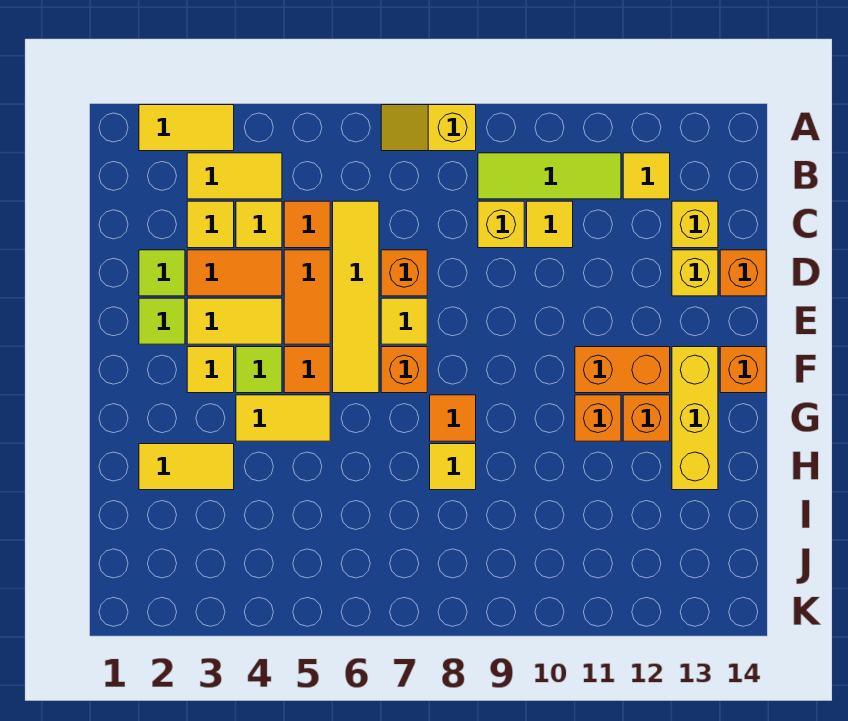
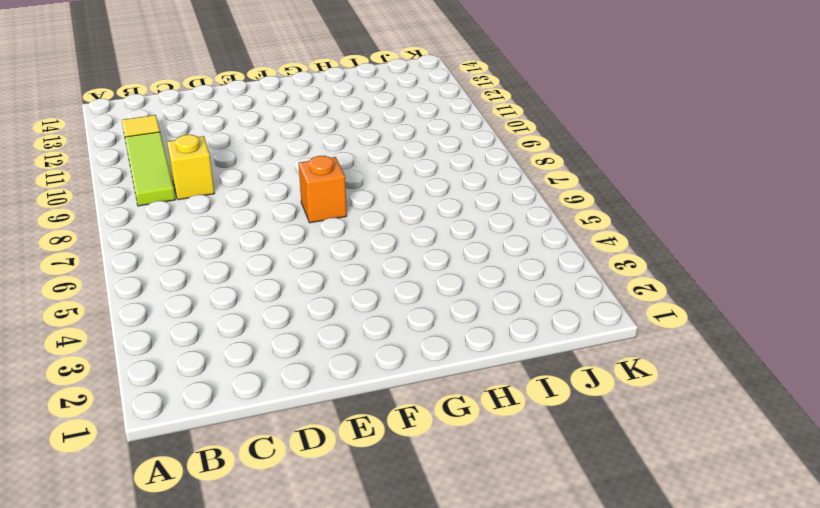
none -> yellow tile A2:A3 level 1
none -> yellow slope A7:A8 level 1 top 8
none -> yellow tile B3:B4 level 1
none -> yellow tile C3 level 1

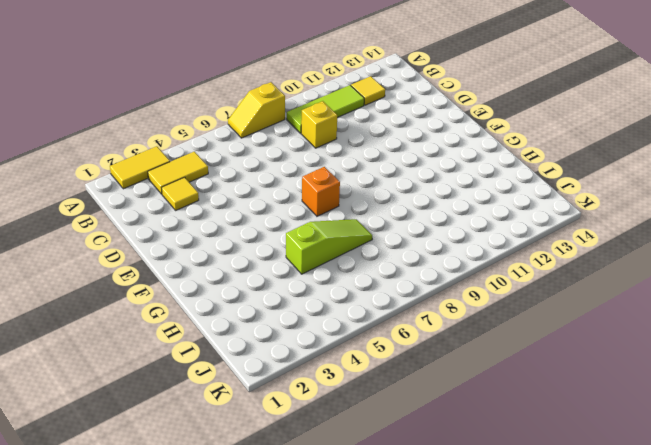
lime slope H5:H7 level 1 top 5 -> none
none -> yellow tile C4 level 1
none -> orange tile C5 level 1
none -> yellow tile C6:F6 level 1
none -> yellow tile C10 level 1

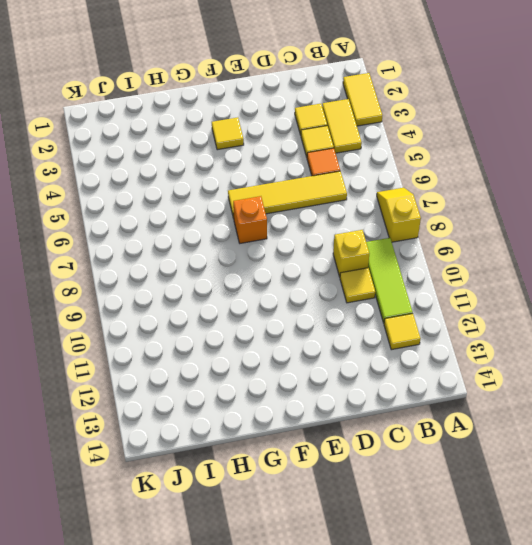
none -> yellow brick C13 level 1
none -> lime tile D2 level 1
none -> orange tile D3:D4 level 1
none -> orange tile D5:E5 level 1

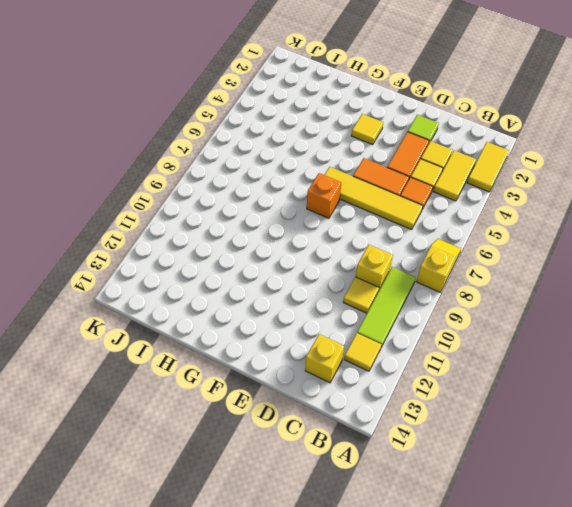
none -> orange brick D7 level 1
none -> yellow brick D13 level 1
none -> orange brick D14 level 1
none -> lime tile E2 level 1

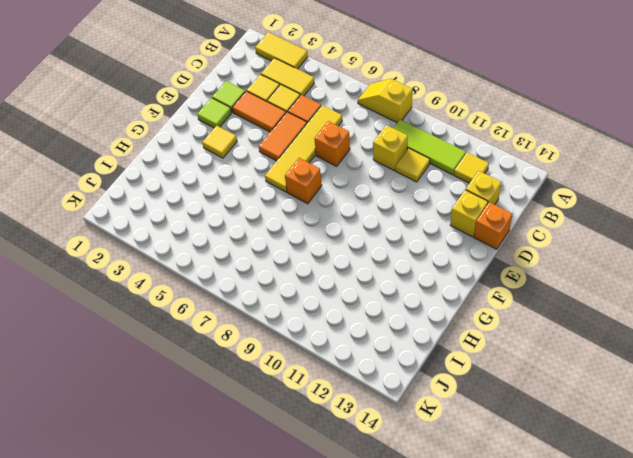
none -> yellow tile E3:E4 level 1
none -> yellow tile E7 level 1
none -> lime tile F4 level 1
none -> orange tile F5 level 1

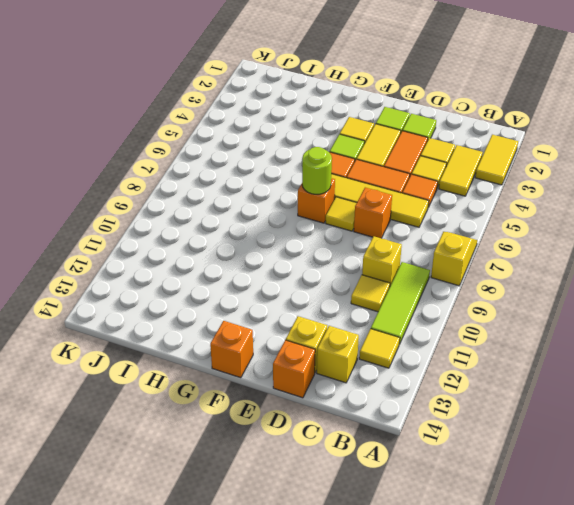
lime round brick F7 level 2 -> none
none -> orange brick F11:F12 level 1
none -> yellow brick F13:H13 level 1
none -> yellow tile G4:G5 level 1
none -> orange tile G8 level 1

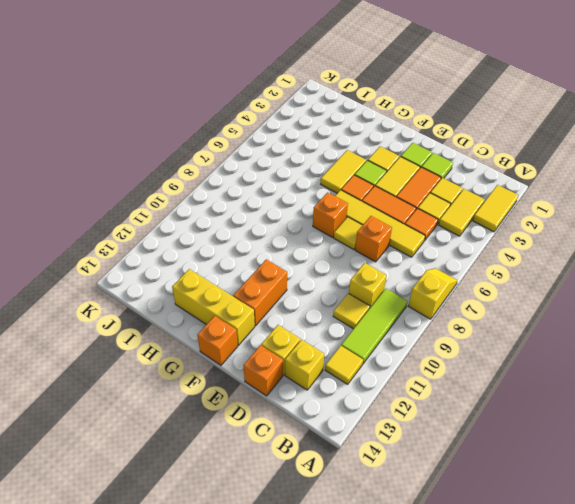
none -> orange tile G8 level 1
none -> orange brick G11 level 1
none -> orange brick G12 level 1
none -> yellow tile H2:H3 level 1

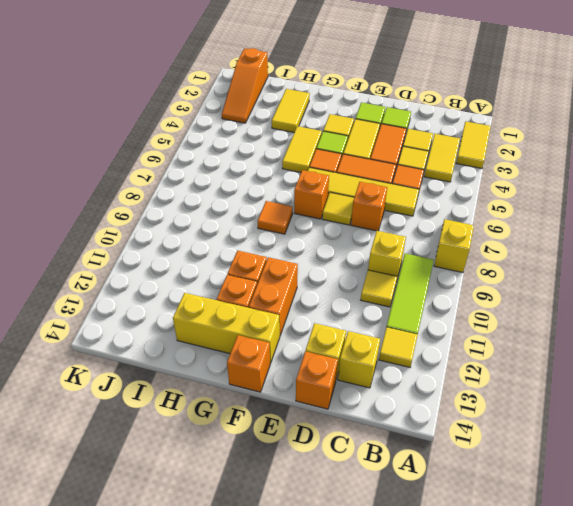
orange slope J1:J3 level 1 top 1 -> none
none -> yellow tile H8 level 1

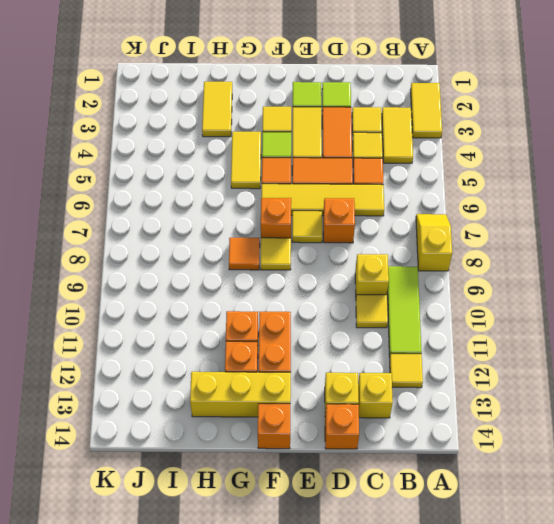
yellow tile F8 level 1 -> yellow tile H8 level 1

